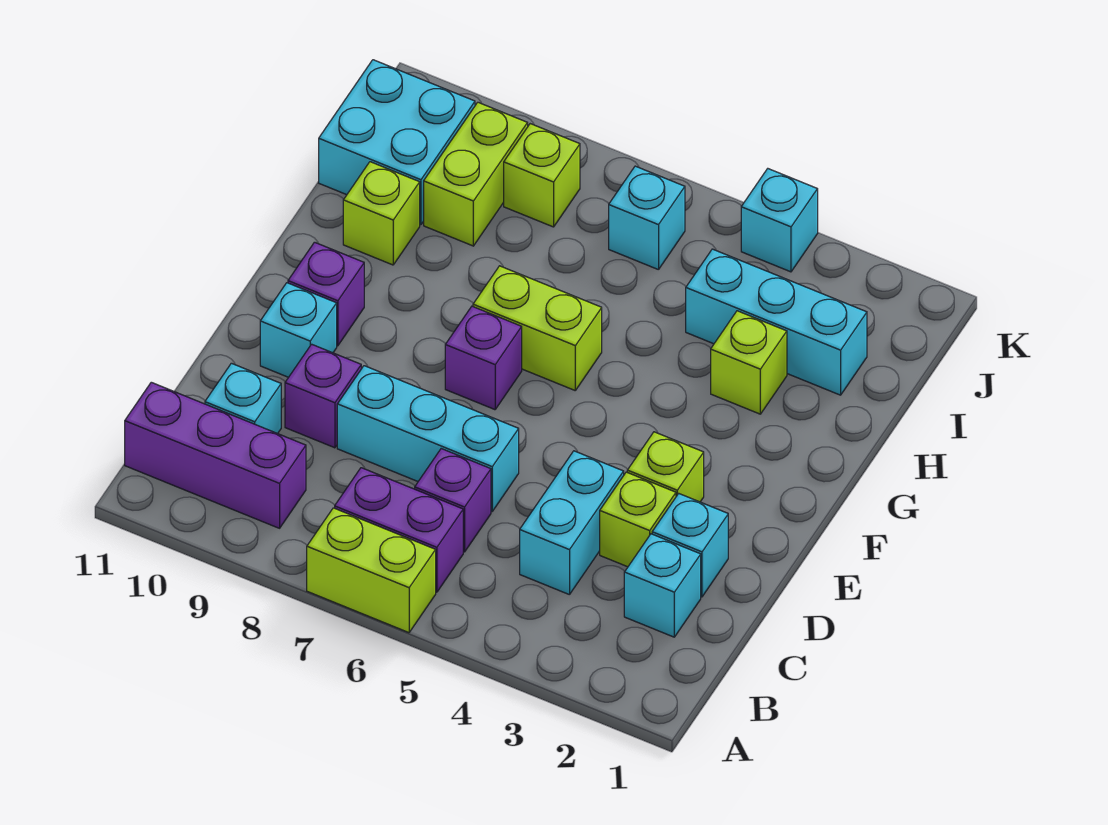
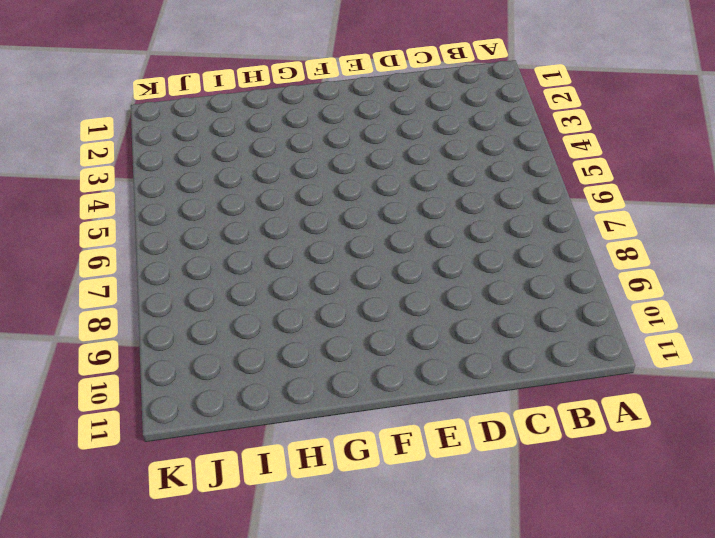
none -> lime brick A6:A7 level 1
none -> purple brick B6:B7 level 1
none -> purple brick B9:B11 level 1

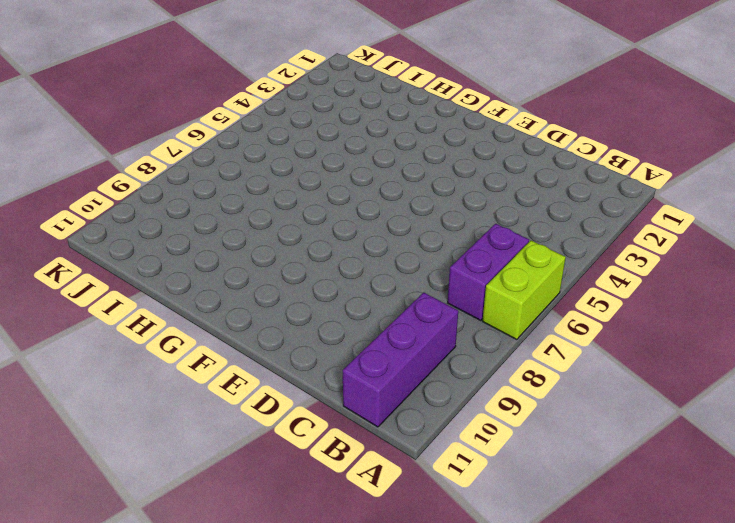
none -> cyan brick C2 level 1
none -> cyan brick C4:D4 level 1
none -> purple brick C6 level 1

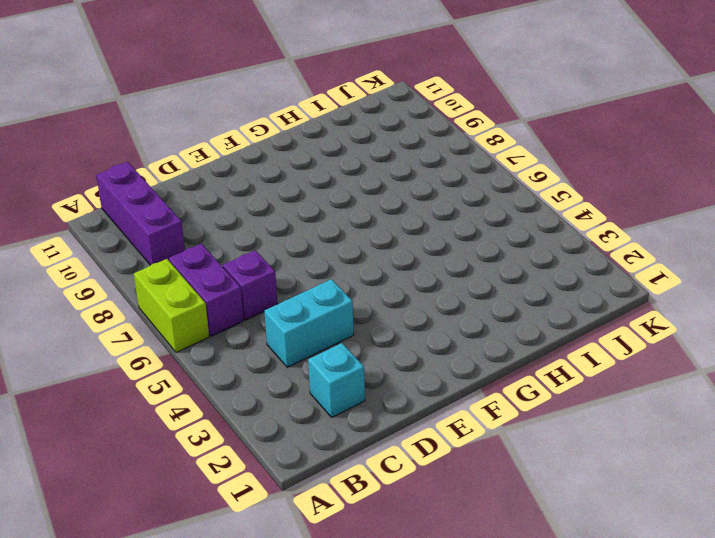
none -> cyan brick C10 level 1
none -> cyan brick D2 level 1
none -> lime brick D3 level 1

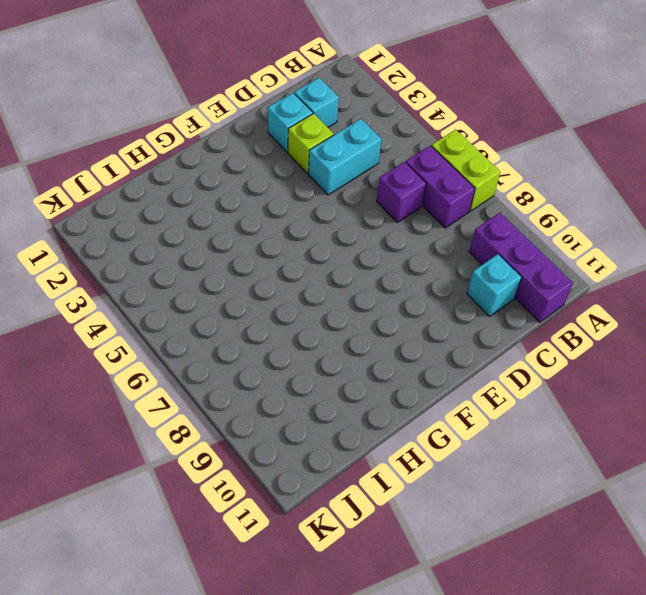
none -> cyan brick D6:D8 level 1
none -> purple brick D9 level 1
none -> lime brick E3 level 1

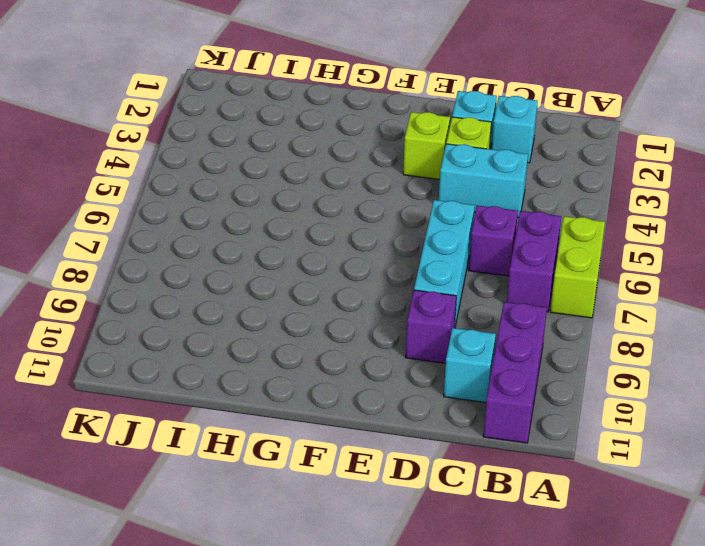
none -> cyan brick E10 level 1
none -> purple brick F7 level 1
none -> purple brick F10 level 1

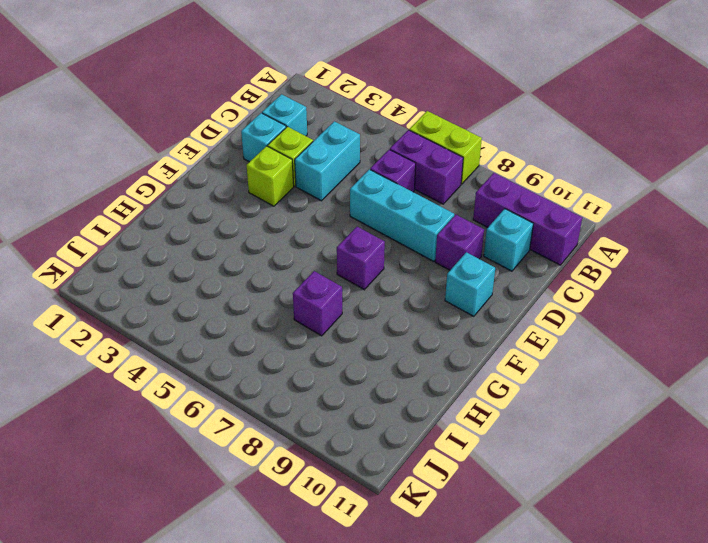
purple brick H7 level 1 -> purple brick F10 level 1
none -> lime brick G6:G7 level 1
none -> lime brick H3 level 1
none -> lime brick H10 level 1

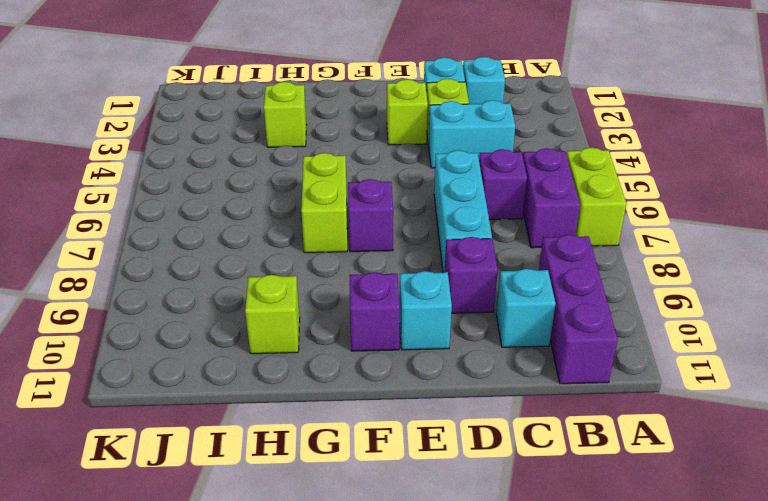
none -> cyan brick I2:I4 level 1
none -> lime brick I9:J9 level 1
none -> cyan brick I10:J11 level 1

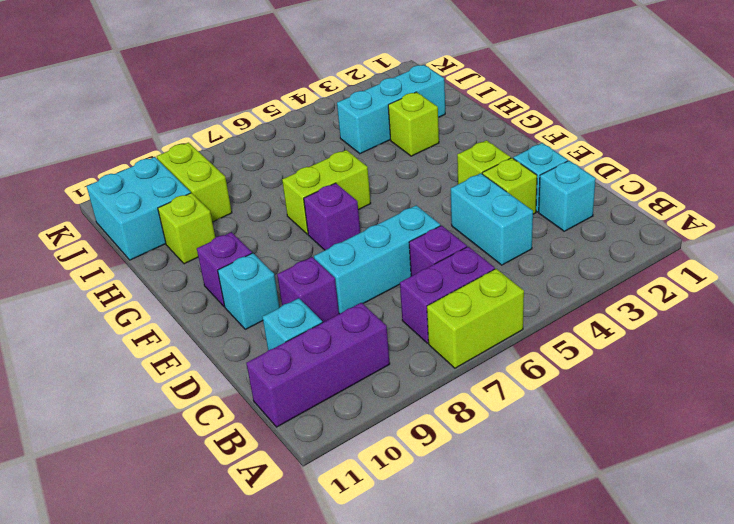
none -> cyan brick J6 level 1
none -> lime brick J8 level 1
none -> cyan brick K4 level 1

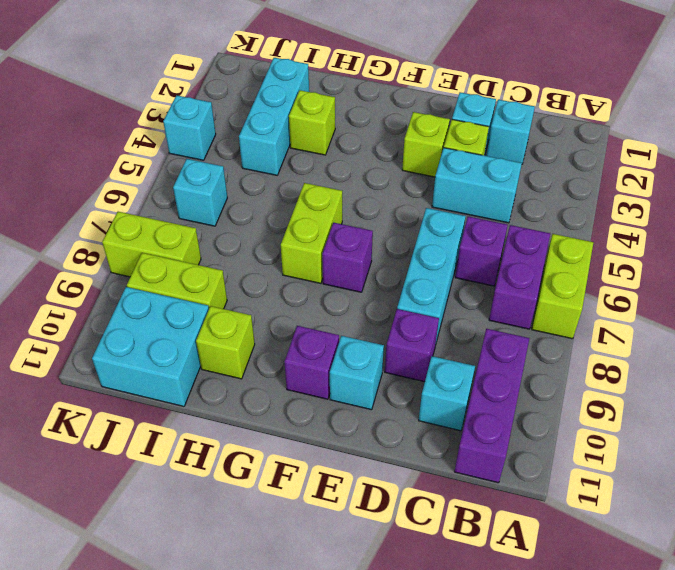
lime brick J8:K8 level 1 -> lime brick J8 level 1

